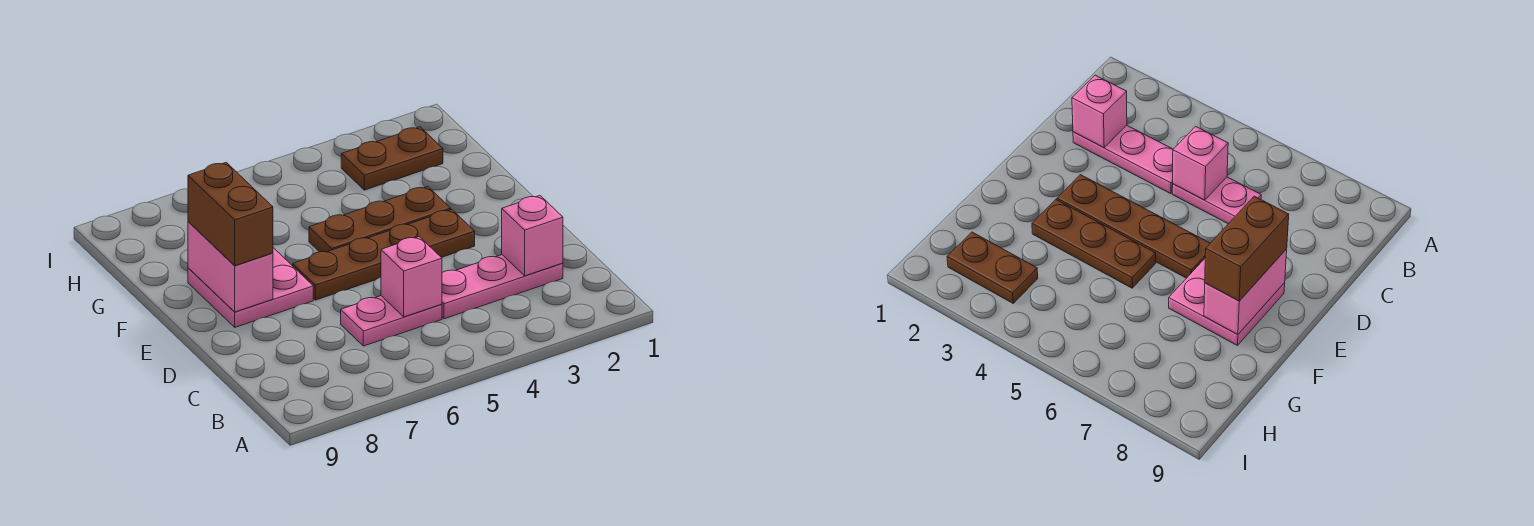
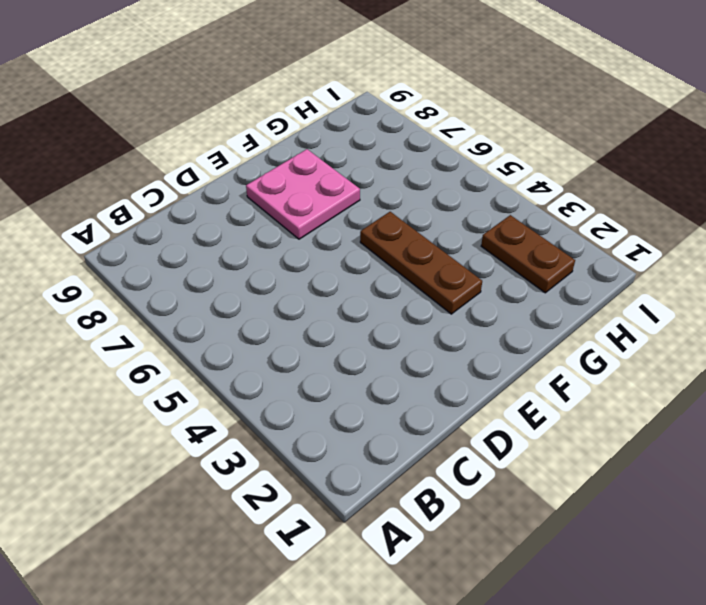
none -> pink plate C2:C4 level 1
none -> pink plate C5:C6 level 1

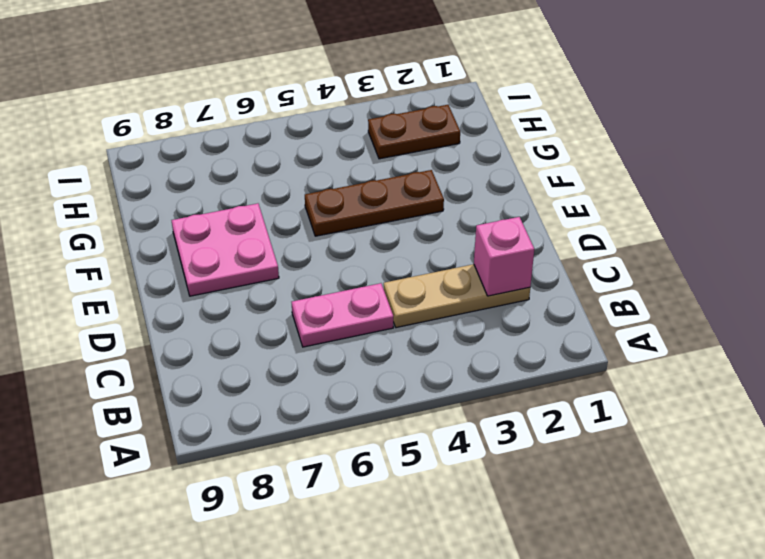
tan plate C2:C4 level 1 -> pink plate C2:C4 level 1
none -> brown plate E3:E6 level 1
none -> pink brick C5 level 2

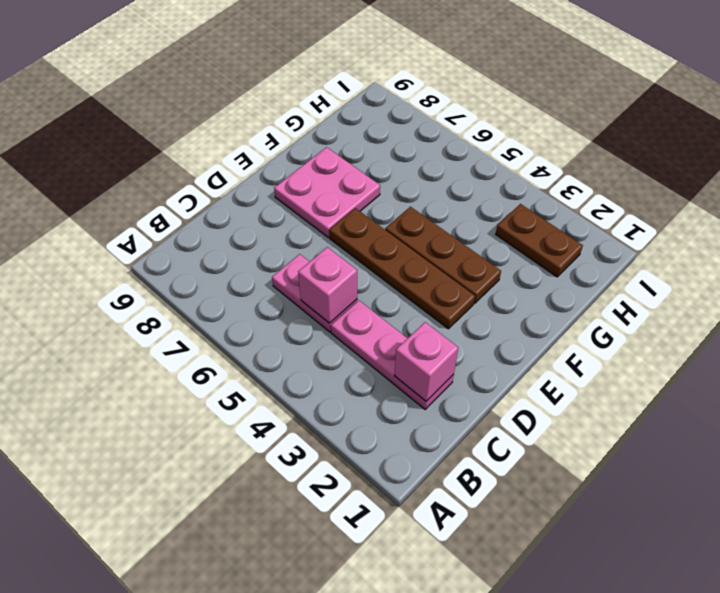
none -> pink brick E8:F8 level 2
none -> brown brick E8:F8 level 3

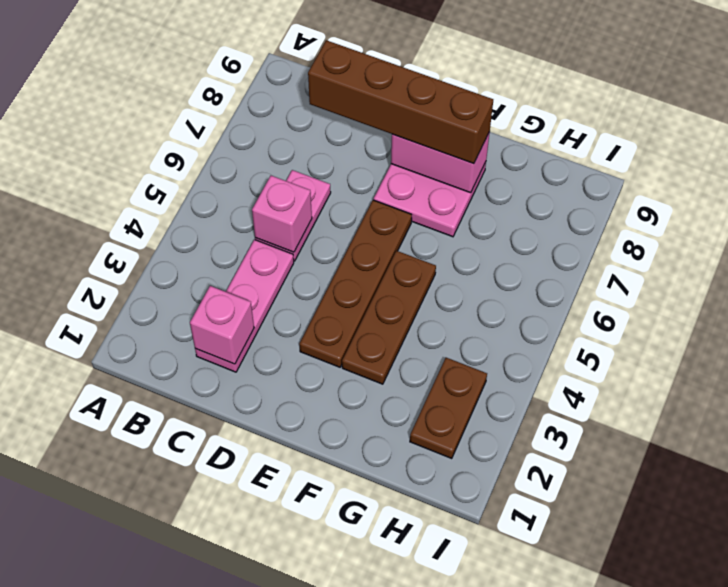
brown brick C8:F8 level 3 -> brown brick E8:F8 level 3

